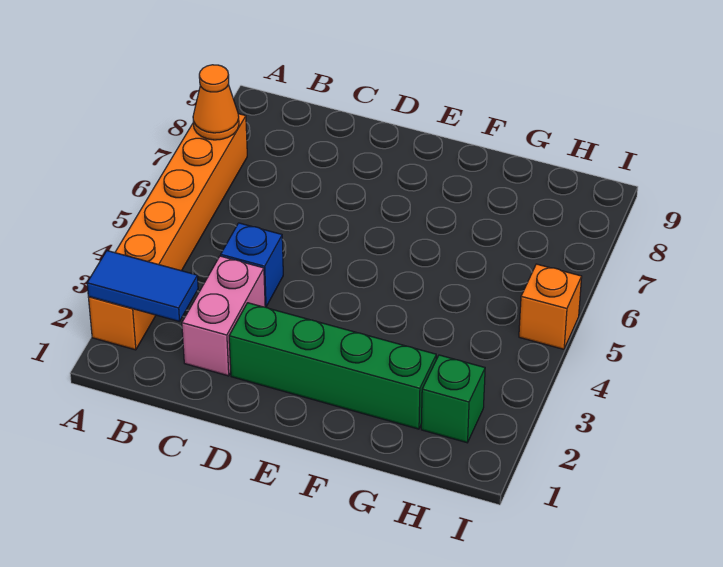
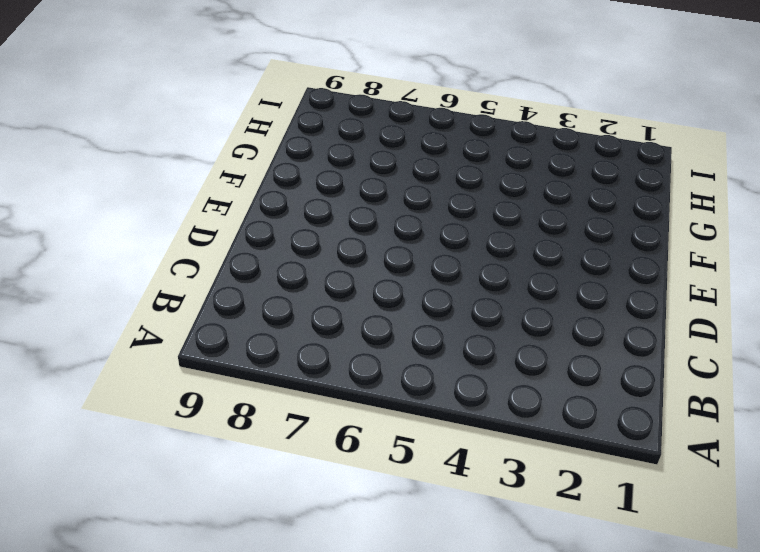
none -> orange brick A2:A7 level 1
none -> pink brick C2:C3 level 1

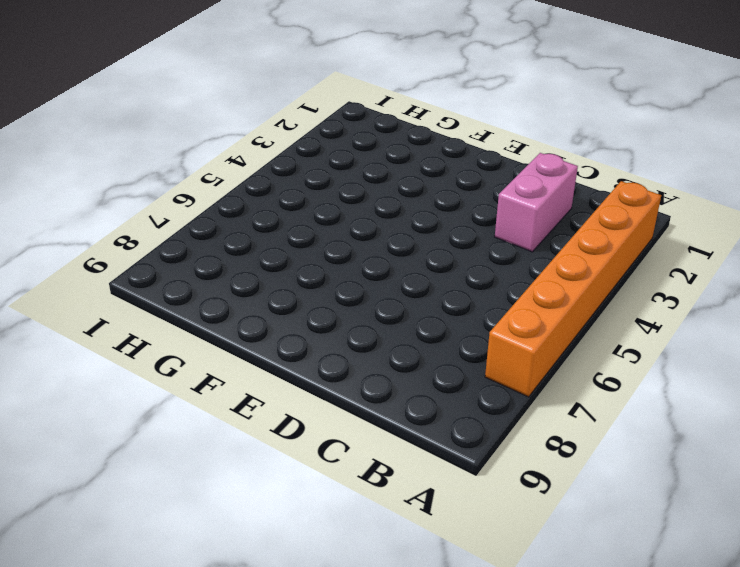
none -> blue brick C4 level 1
none -> green brick D2:G2 level 1

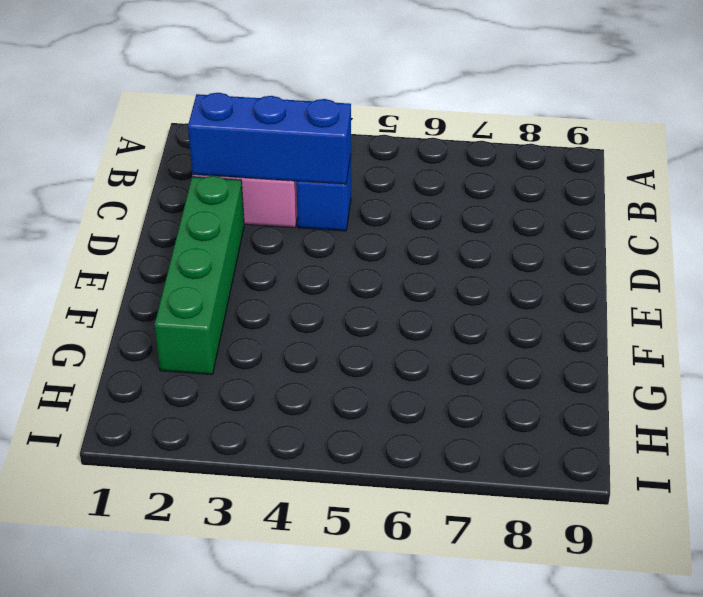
blue brick C2:C4 level 2 -> none
none -> orange brick A2:A7 level 1
none -> green brick H2 level 1

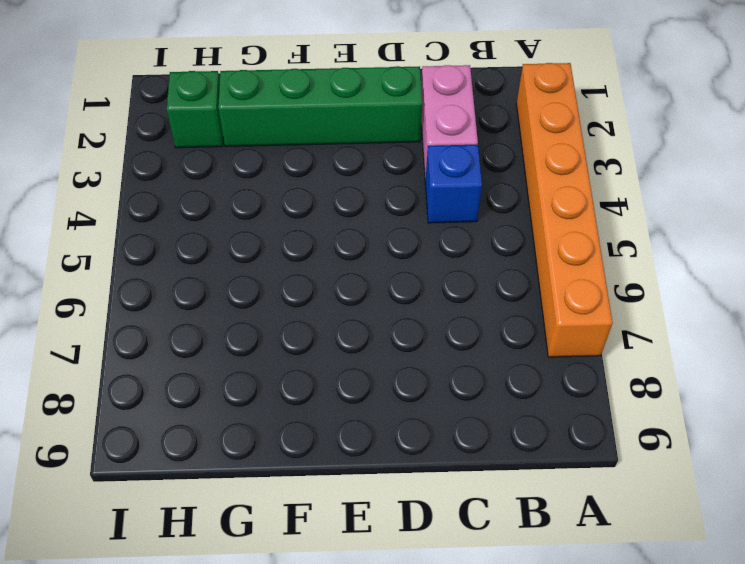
none -> orange brick I5 level 1
none -> blue tile A2:B2 level 2

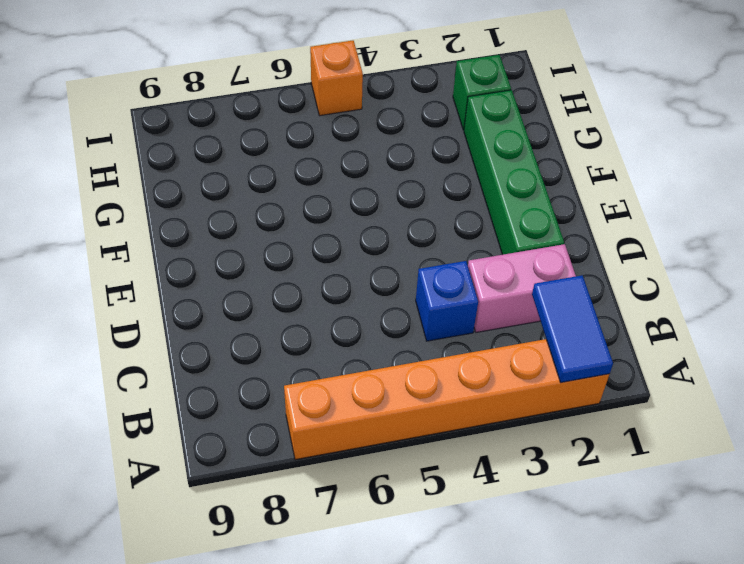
none -> orange cone A7 level 2

